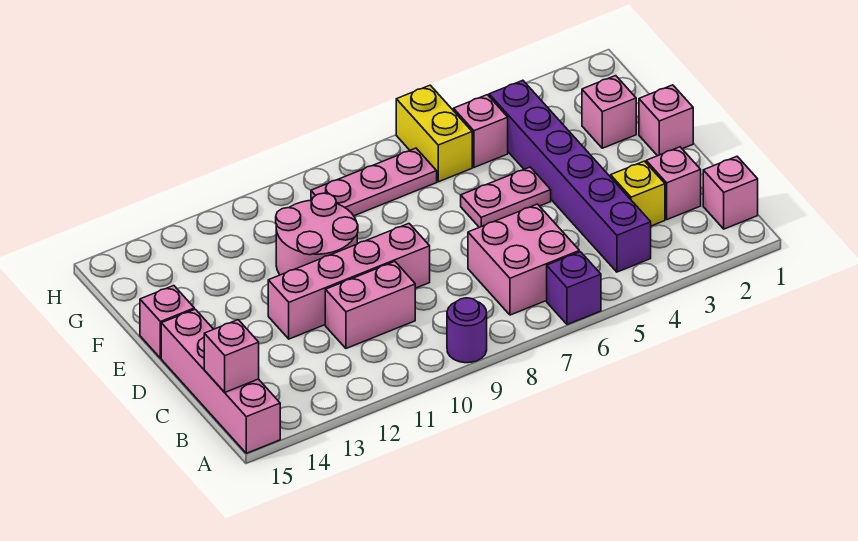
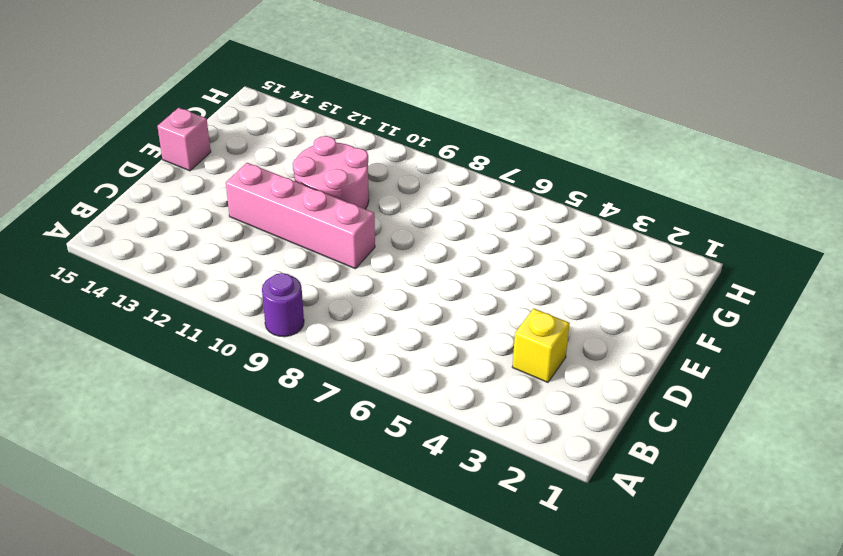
none -> purple brick A6 level 1
none -> pink brick A15:D15 level 1
none -> pink brick B1 level 1

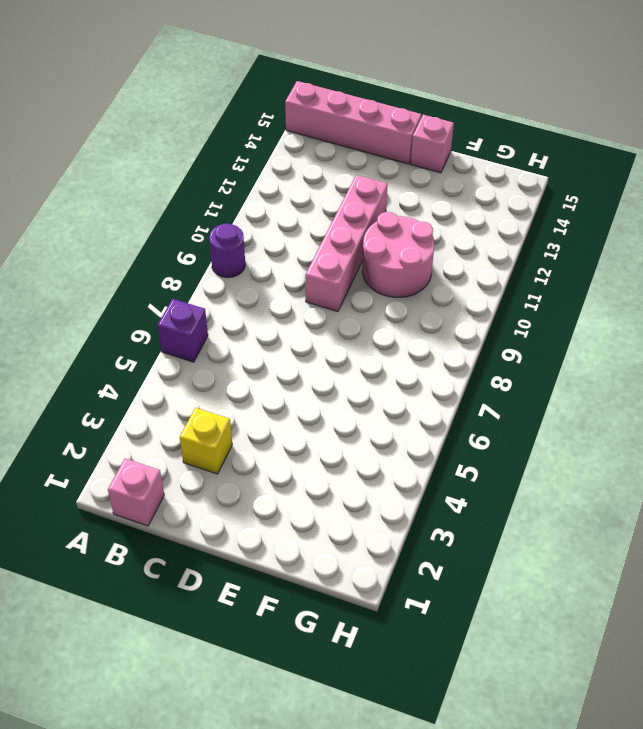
none -> purple brick B4:G4 level 1
none -> pink brick B6:C7 level 1
none -> pink brick C2 level 1

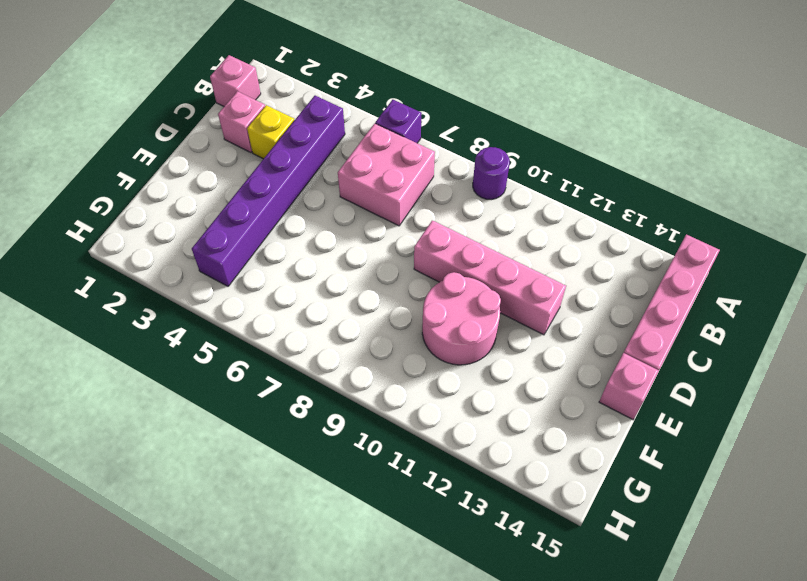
none -> pink brick C10:C11 level 1
none -> pink brick E1 level 1
none -> pink plate E5:E6 level 1

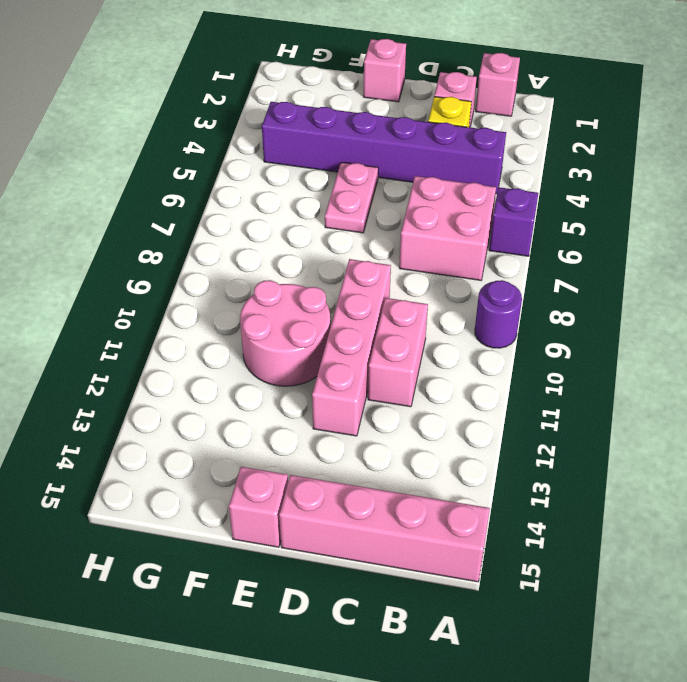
none -> pink brick F2 level 1
none -> pink brick G5 level 1
none -> yellow brick G6:H6 level 1

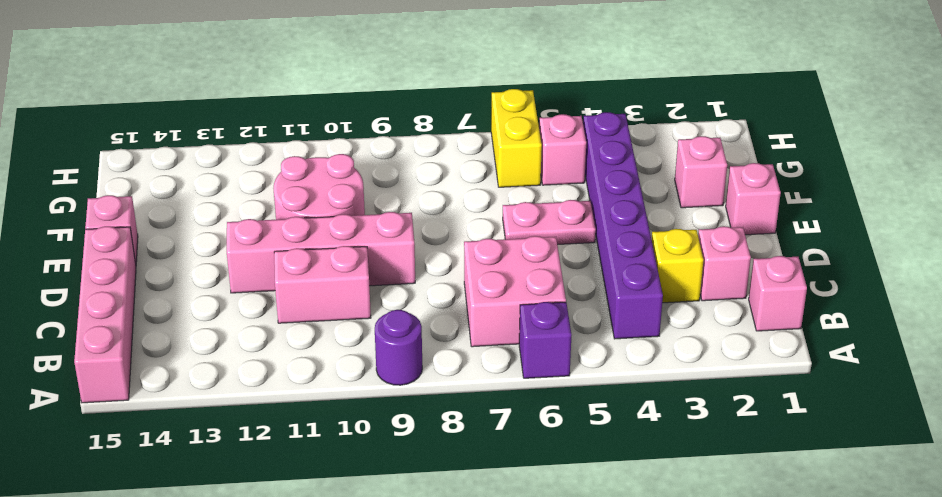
none -> pink plate G7:G9 level 1
none -> pink brick B15 level 2

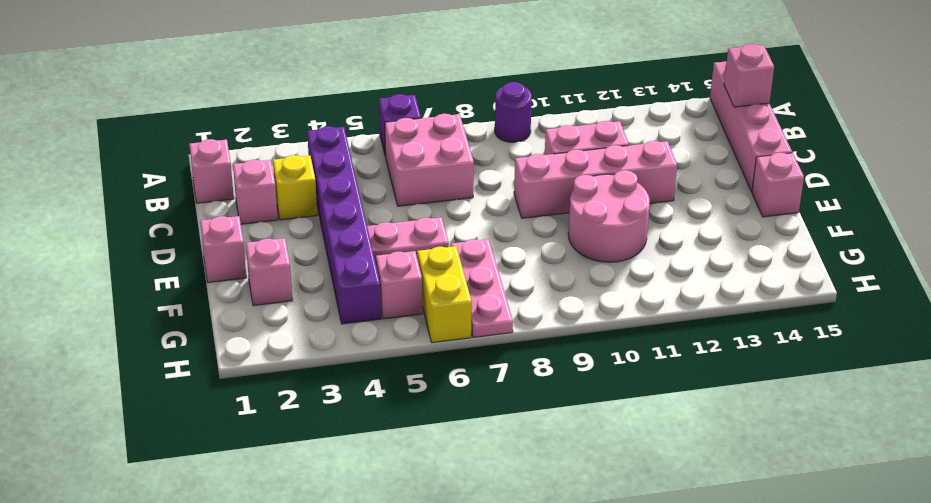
pink plate F7:H7 level 1 -> pink plate G7:G9 level 1

